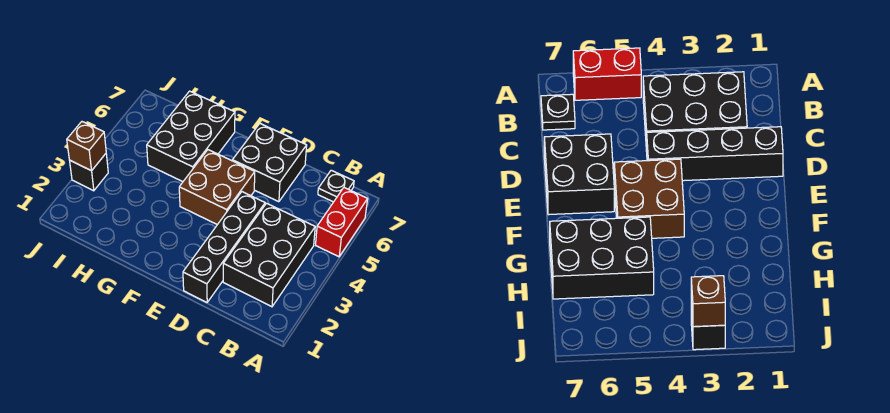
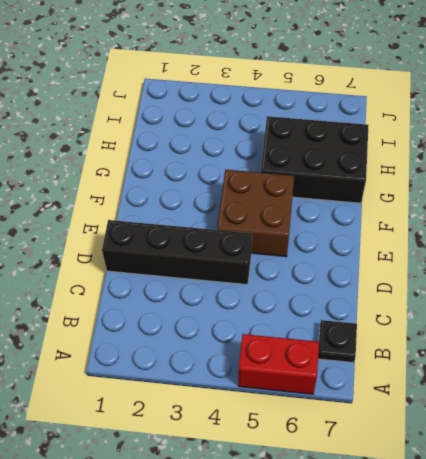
none -> black brick B2:C4 level 1
none -> black brick D6:E7 level 1

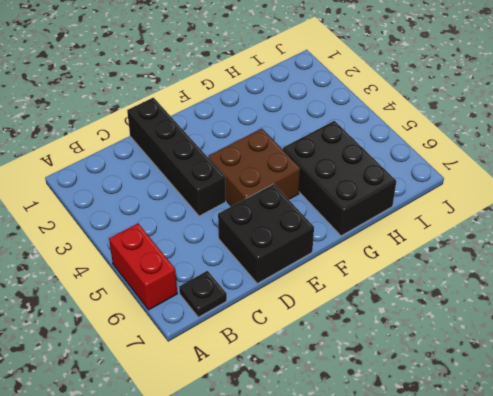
none -> black brick B2:C4 level 1
none -> black brick J3 level 1

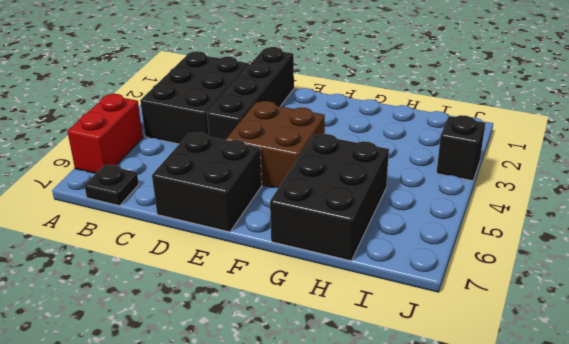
none -> brown brick J3 level 2

